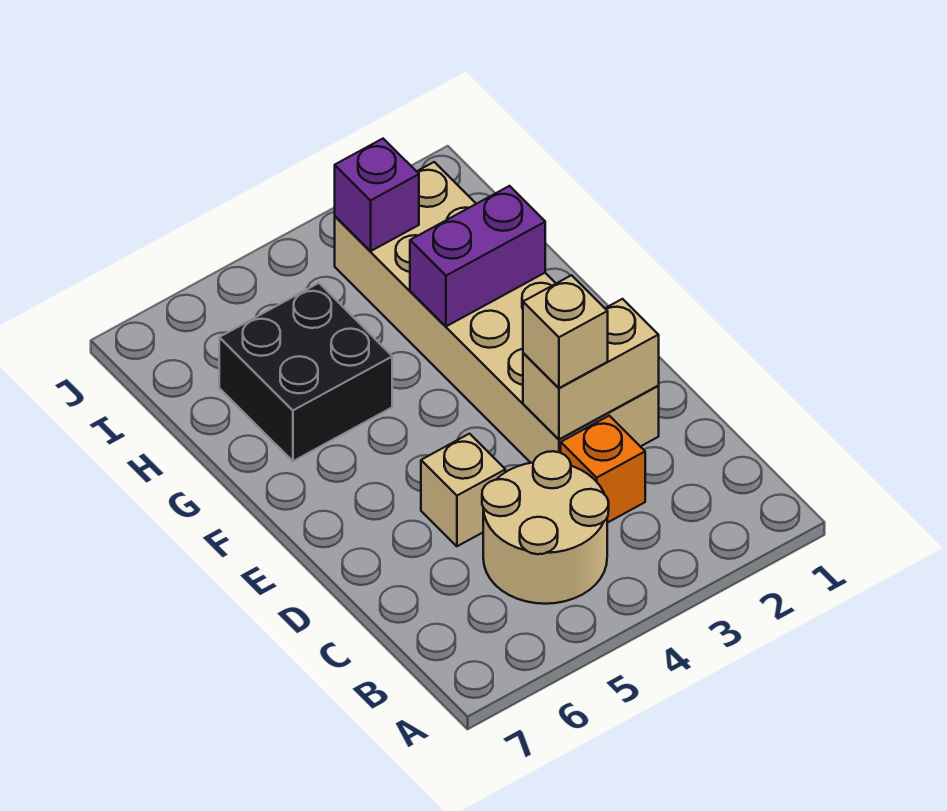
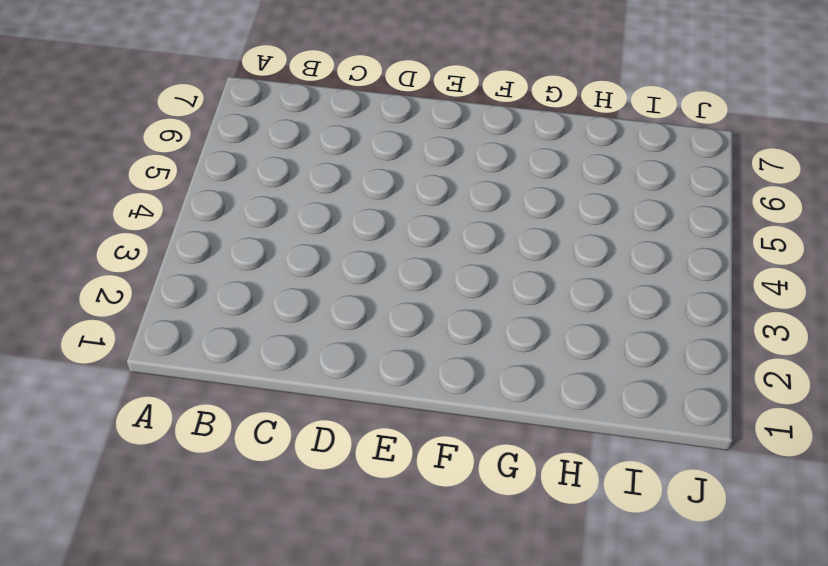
none -> tan round brick B4:C5 level 1
none -> orange brick C3 level 1

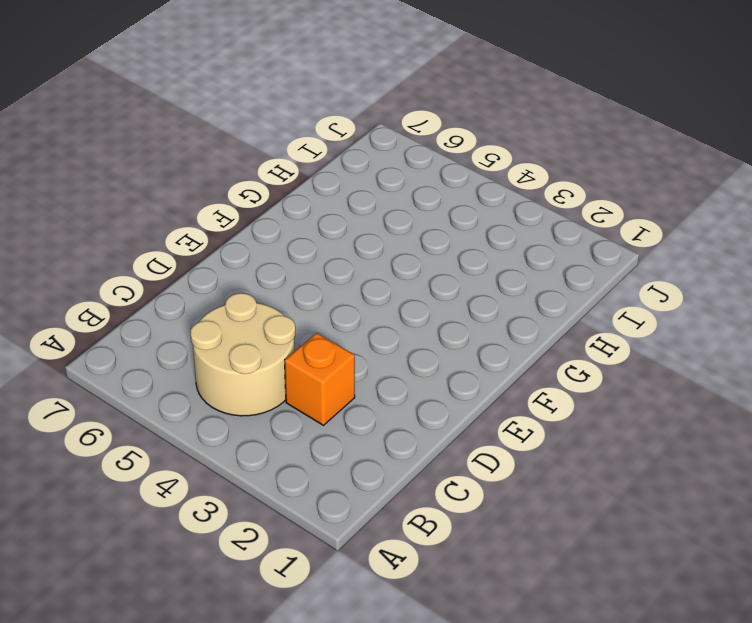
none -> tan brick D2:I3 level 1
none -> tan brick D5 level 1

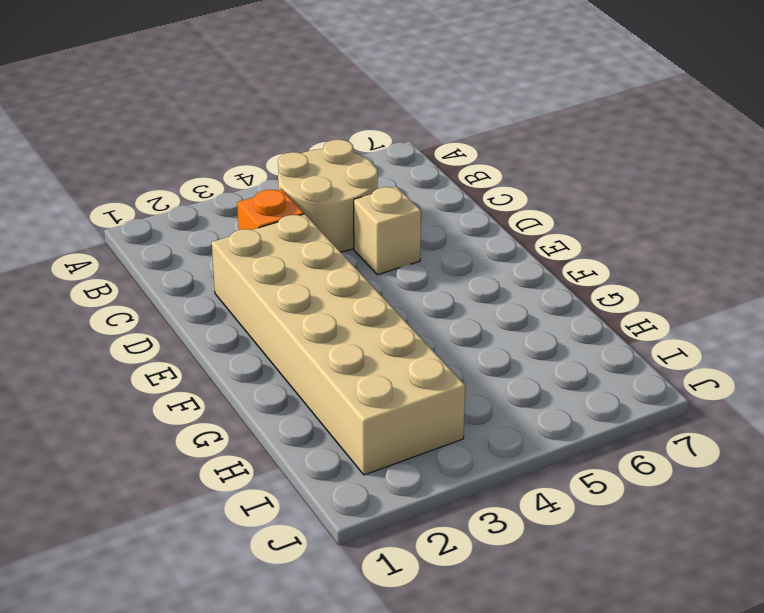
none -> black brick G5:H6 level 1
none -> tan brick D2:D3 level 2

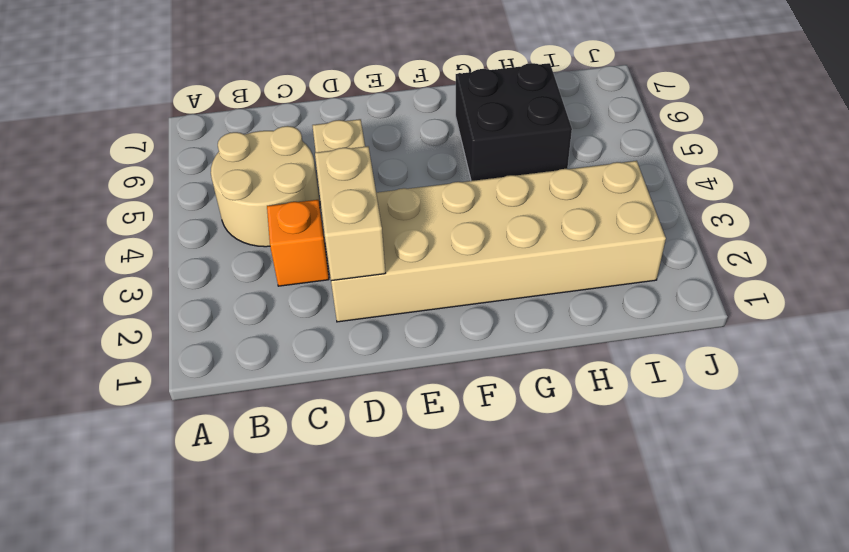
none -> purple brick G2:G3 level 2
none -> purple brick I3 level 2

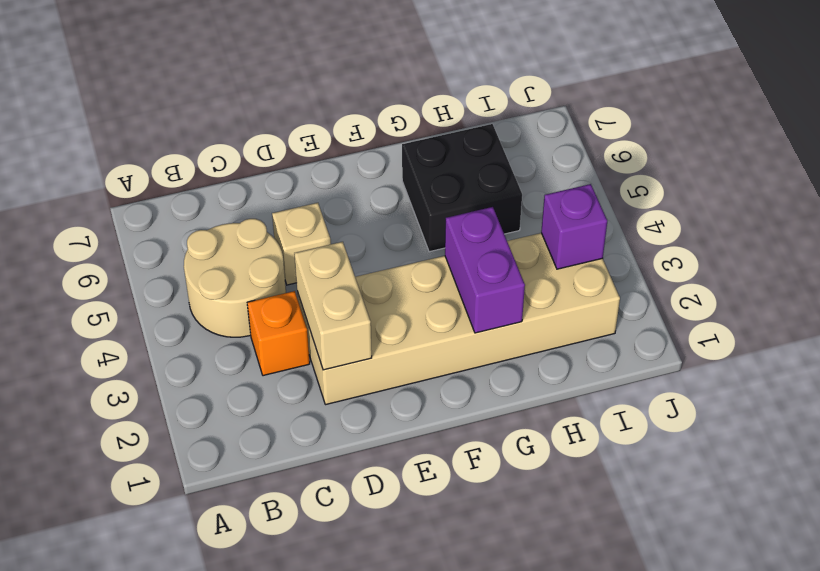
none -> tan brick D3 level 3

